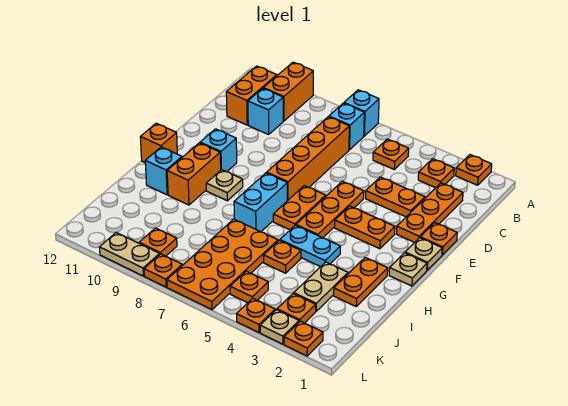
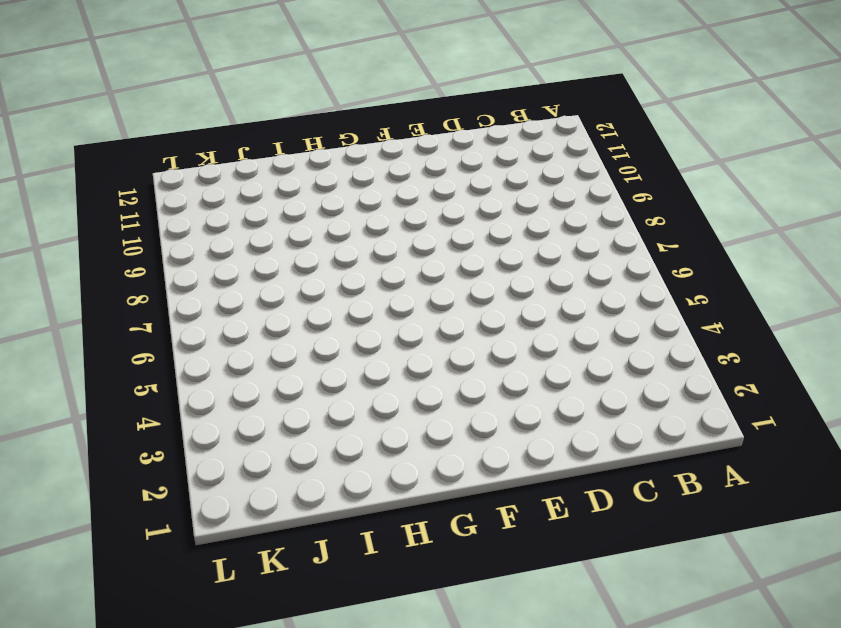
none -> orange plate A2 level 1
none -> cyan brick A7 level 1
none -> orange brick A10:B10 level 1
none -> orange plate B3 level 1

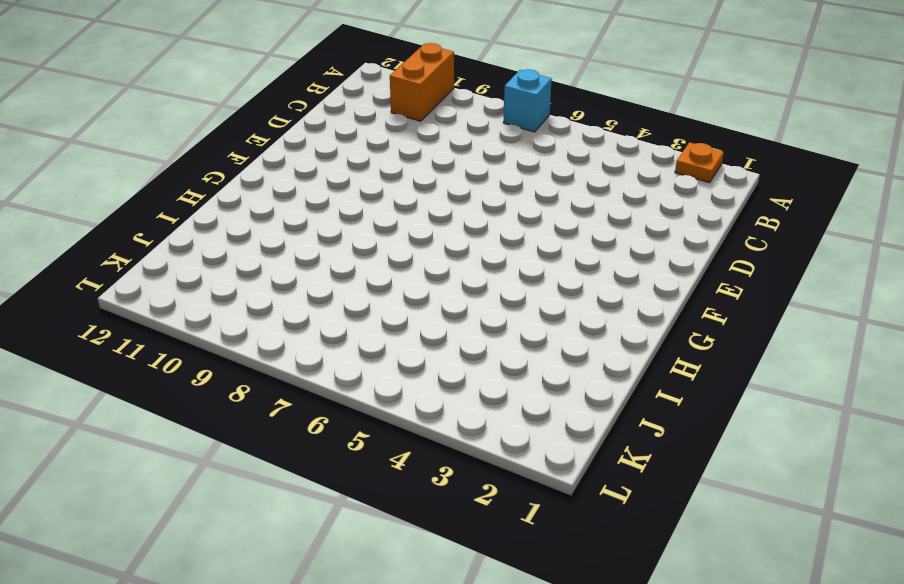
none -> orange plate B3 level 1
none -> orange plate B5 level 1
none -> cyan brick B7 level 1
none -> orange brick B11:C11 level 1

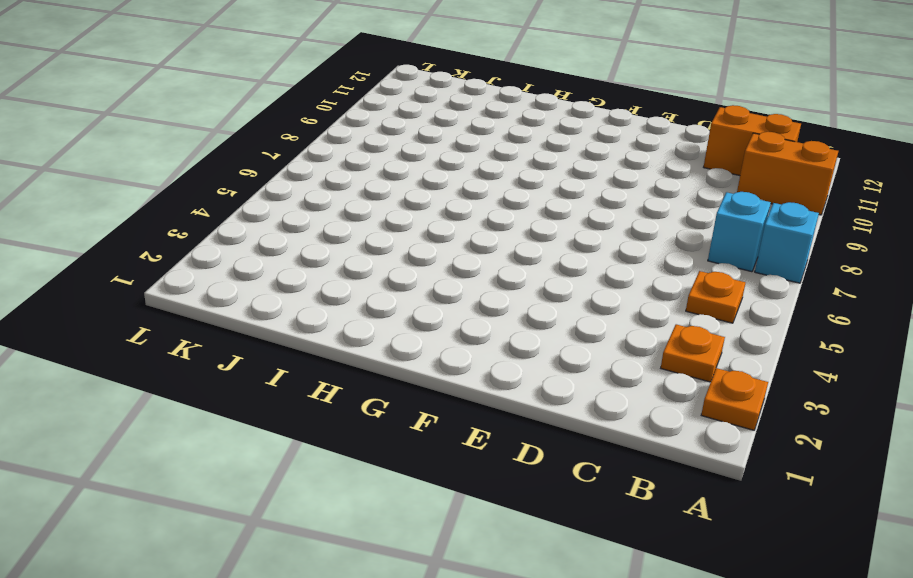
none -> orange plate C2:E2 level 1
none -> orange brick C7:F7 level 1
none -> cyan brick C10 level 1
none -> orange plate D3:D4 level 1

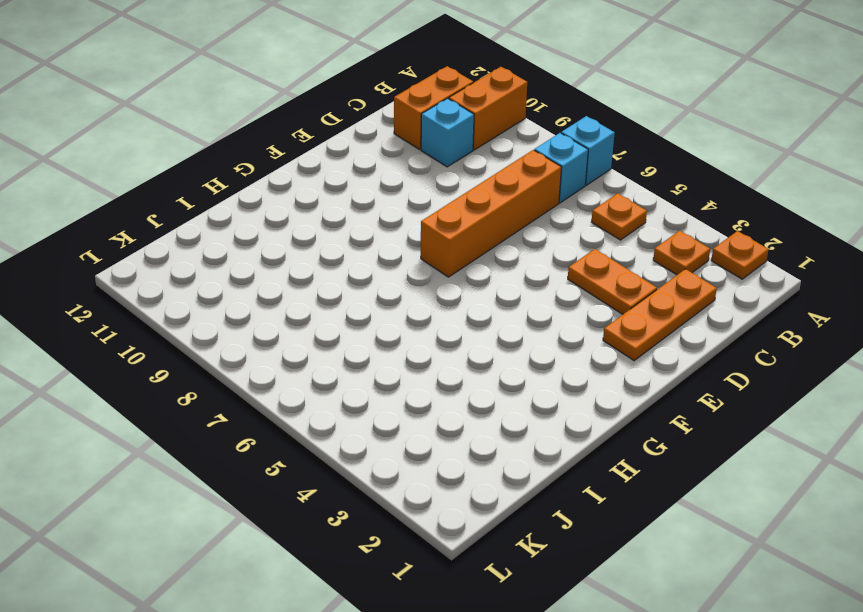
none -> orange plate E1 level 1
none -> orange plate E5:G5 level 1
none -> tan plate F1 level 1
none -> orange plate F3:F4 level 1

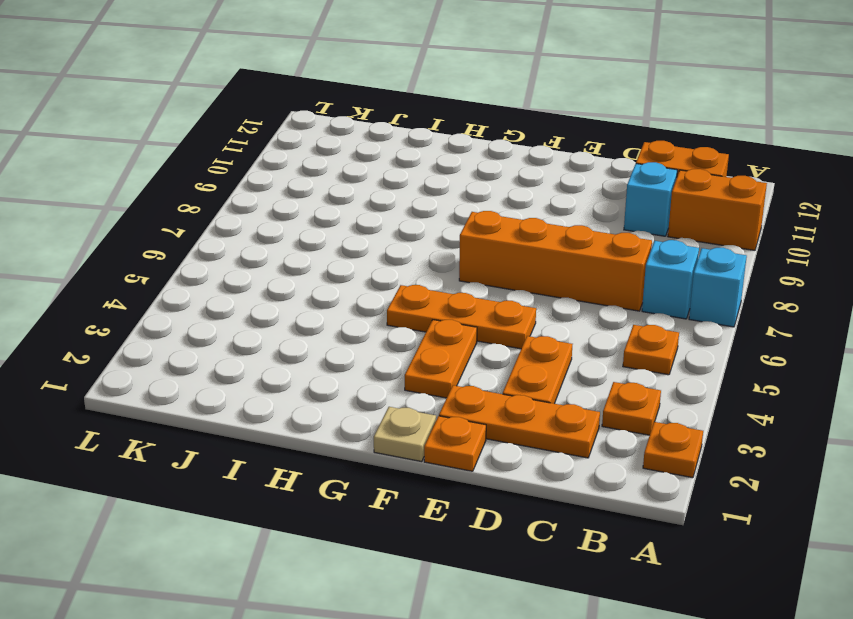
none -> orange plate F6:G6 level 1
none -> cyan brick F10 level 1
none -> tan plate G1 level 1
none -> cyan brick G7:H7 level 1

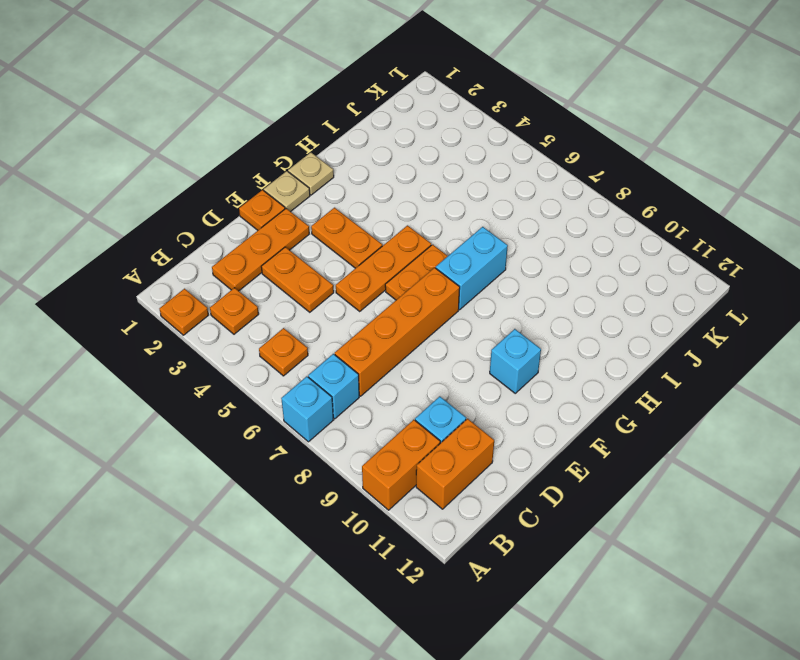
none -> tan plate G9 level 1
none -> orange brick G10:H10 level 1
none -> orange brick G12 level 1
none -> orange plate H2:I2 level 1

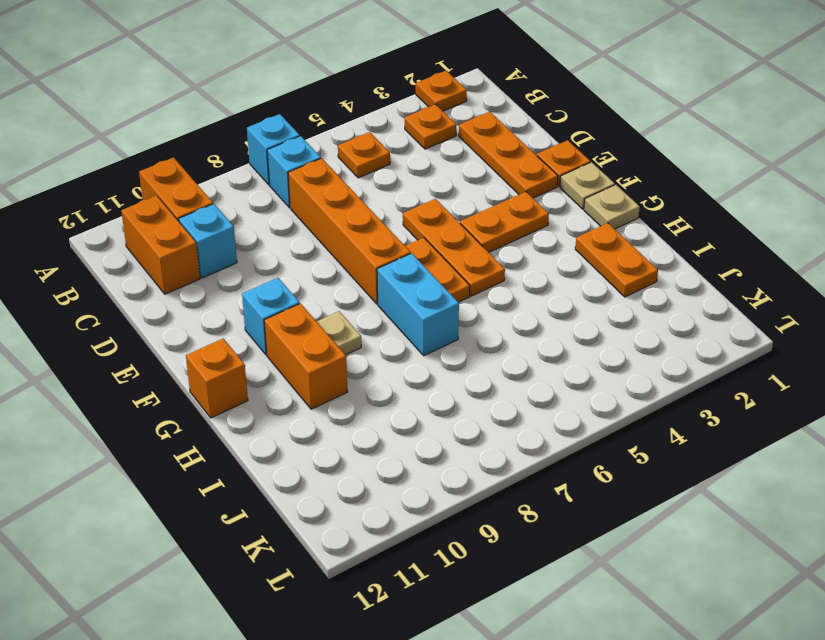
none -> orange plate D3:D4 level 1
none -> cyan plate H4:H5 level 1
none -> cyan brick H11 level 1
none -> tan plate I3:J3 level 1

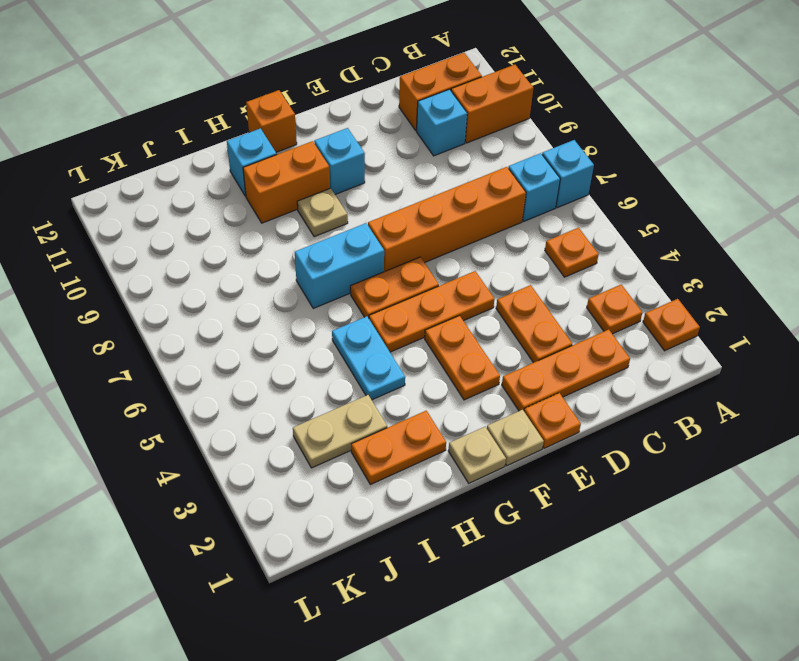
none -> orange plate I5 level 1
none -> orange plate I6:L7 level 1
none -> orange plate K3 level 1
none -> orange plate K5 level 1

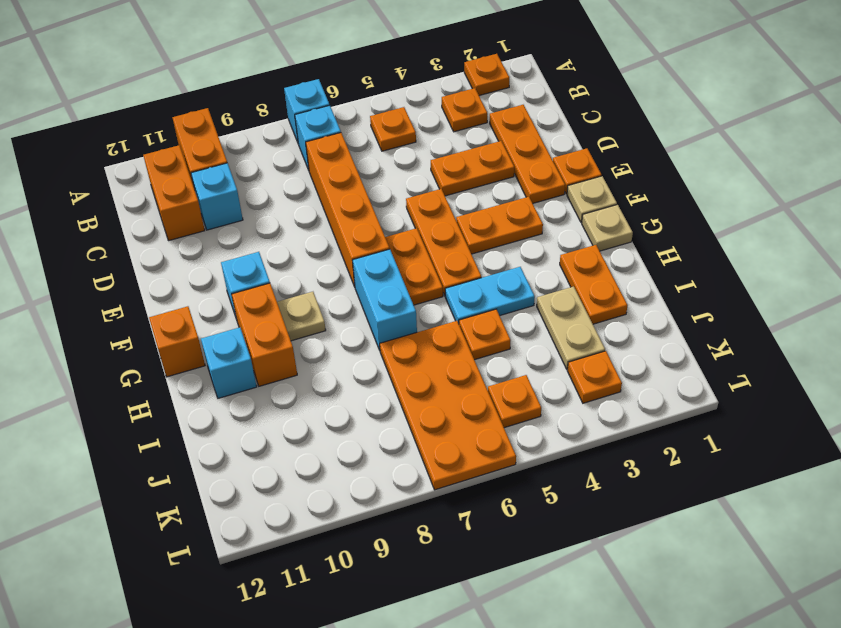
none -> orange plate K9 level 1
none -> orange plate L2 level 1
none -> tan plate L3 level 1
none -> orange plate L4 level 1

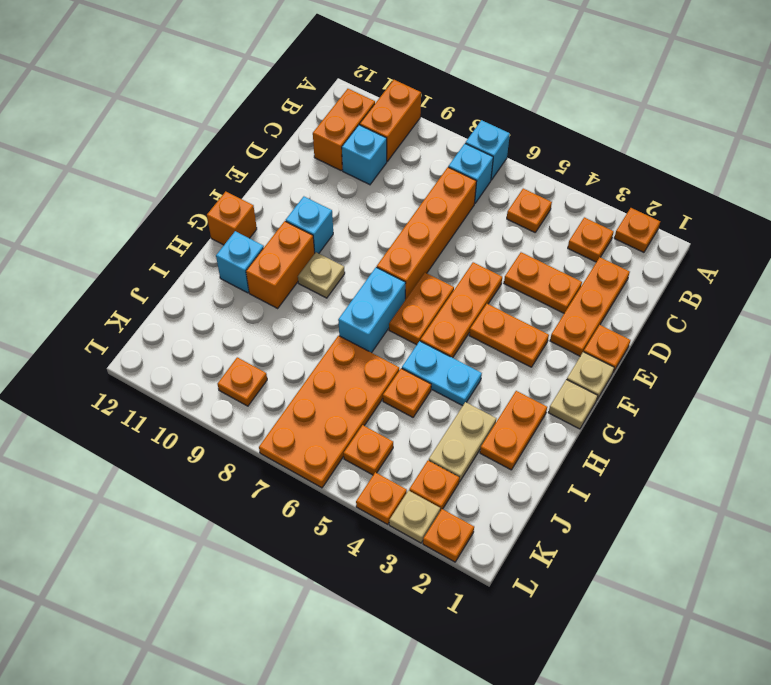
none -> orange plate L8 level 1
none -> tan plate L9:L10 level 1

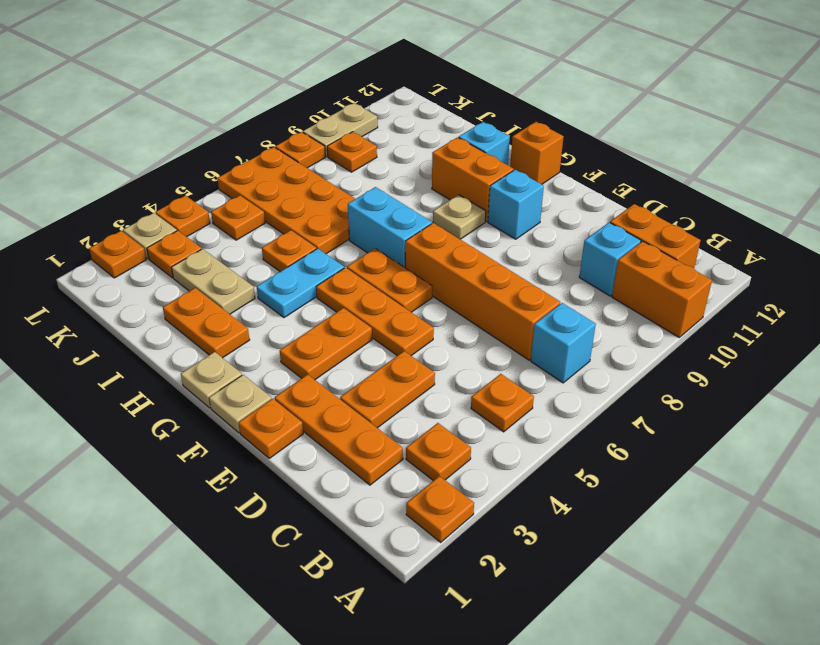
none -> cyan brick A7 level 1

